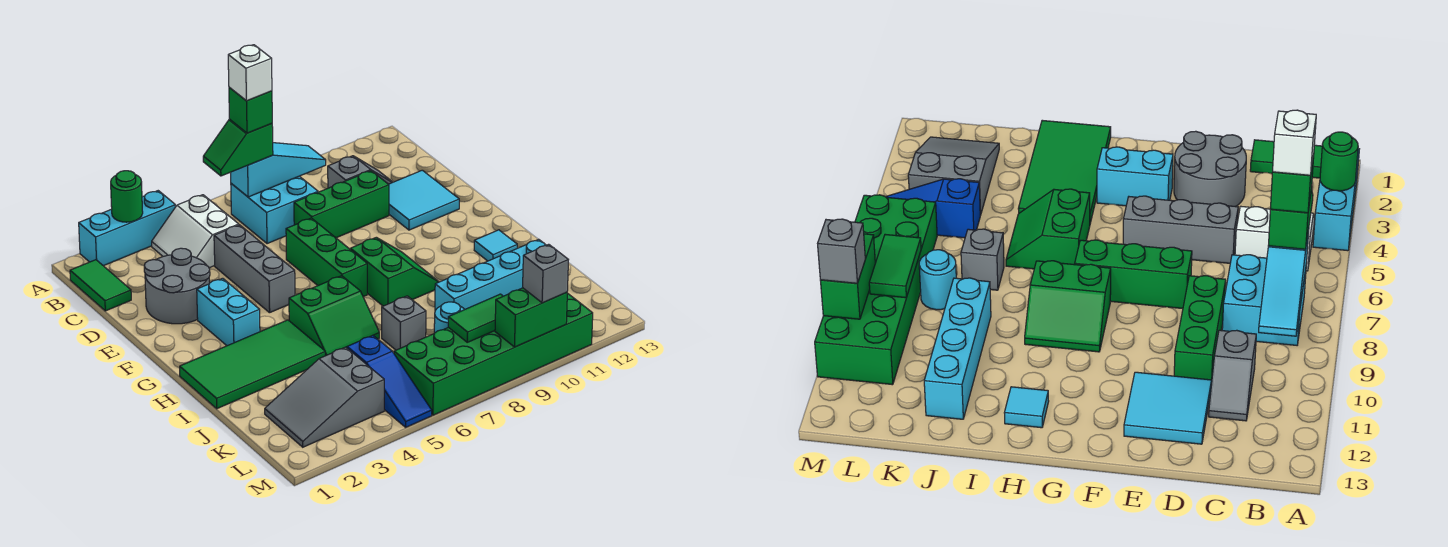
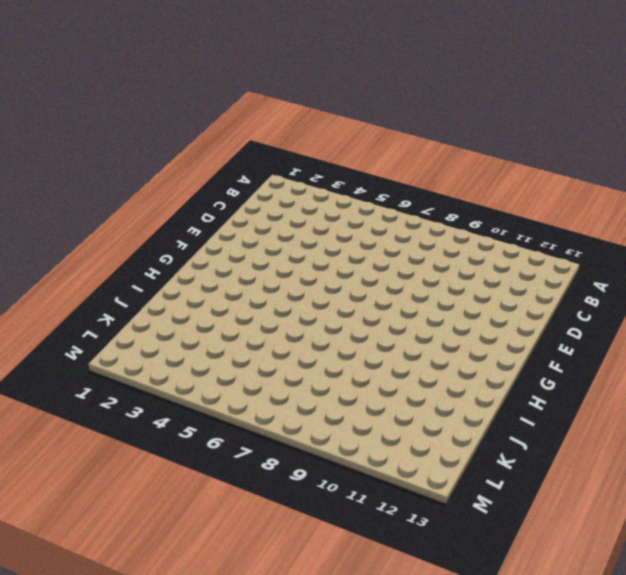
none -> cyan brick A2:A4 level 1
none -> green tile B1:C1 level 1
none -> white slope B4:C5 level 1 top 5

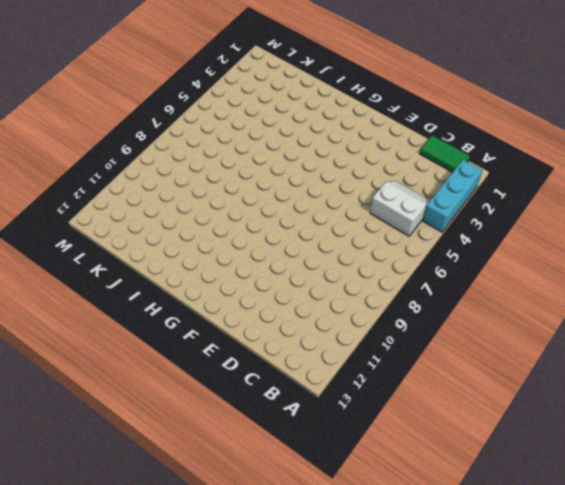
none -> cyan brick B7:C8 level 1
none -> grey slope C10:C11 level 1 top 10
none -> grey round brick D2:E3 level 1

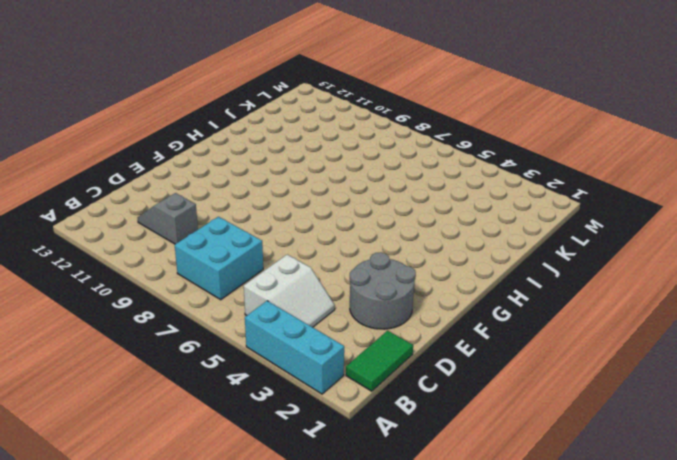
none -> grey brick D5:F5 level 1
none -> green brick D8:D10 level 1
none -> cyan tile D11:E12 level 1

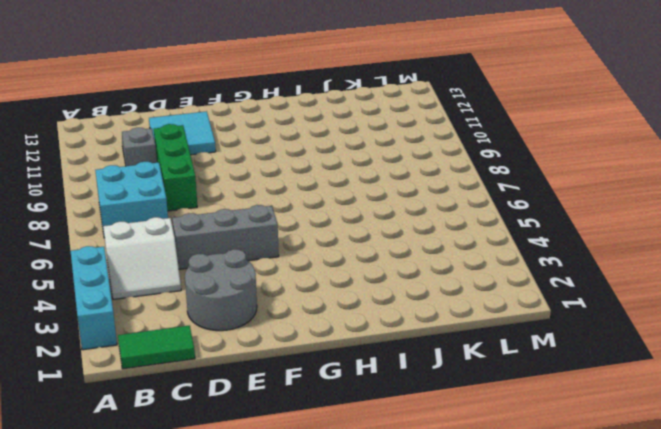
none -> green brick E7:G7 level 1
none -> cyan brick F3:G3 level 1
none -> green slope G8:H9 level 1 top 8

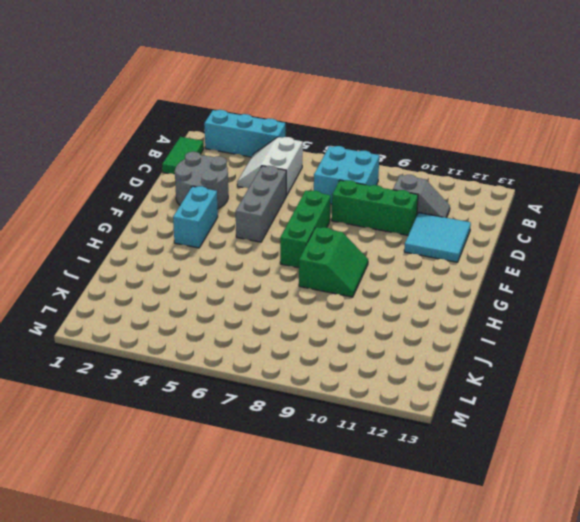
none -> green tile H1:I4 level 1
none -> green slope H5:I6 level 1 top H
none -> cyan tile H12 level 1

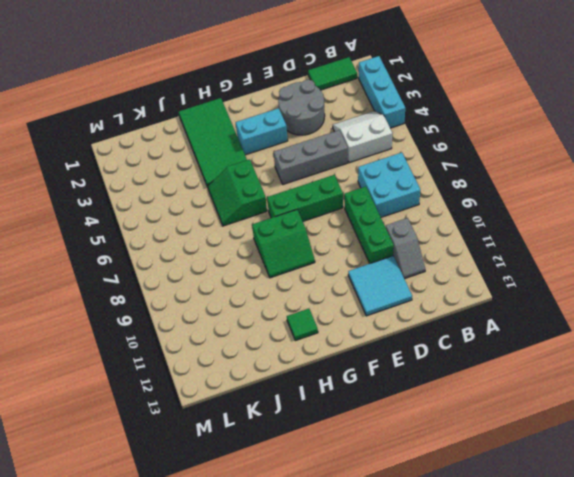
green tile H12 level 1 -> cyan tile H12 level 1
none -> grey brick J7 level 1
none -> cyan brick J9:J12 level 1
none -> grey slope K2:L4 level 1 top 4

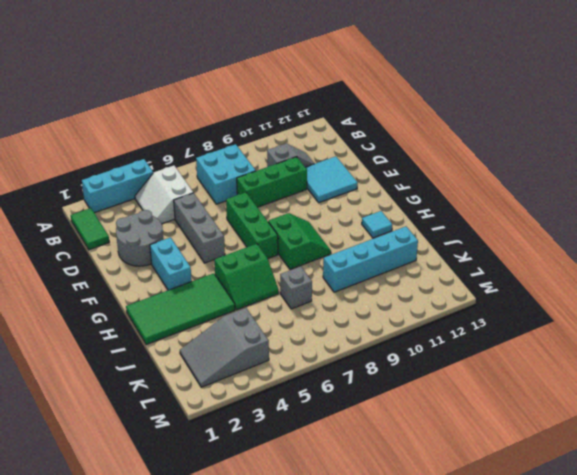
none -> blue slope K5:M5 level 1 top K
none -> cyan round brick K8 level 1
none -> green brick L6:M11 level 1

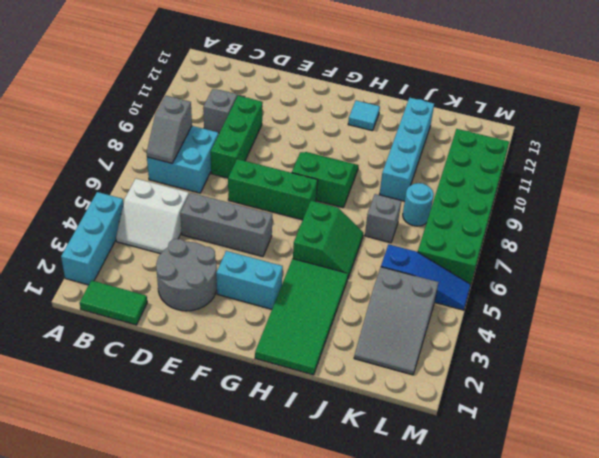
grey slope B7:B8 level 2 top 8 -> cyan slope B7:B9 level 2 top 7
none -> cyan tile D11:E12 level 1
none -> green round brick A3 level 2
none -> green tile L8:L9 level 2

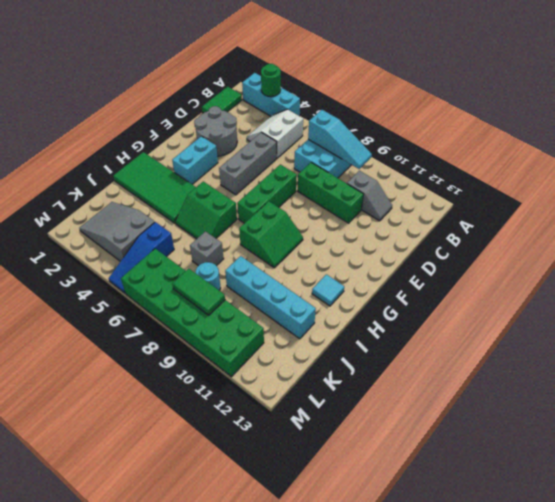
none -> cyan tile D11:E12 level 1
none -> green brick M9:M10 level 2
none -> green slope B6:B7 level 3 top 7

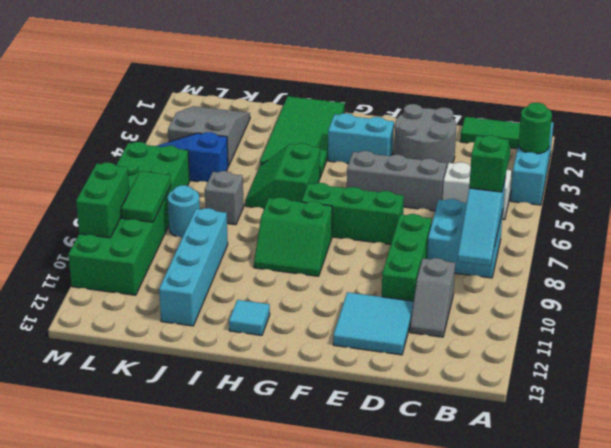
none -> grey brick M10 level 3
none -> green brick B7 level 4
none -> white brick B7 level 5

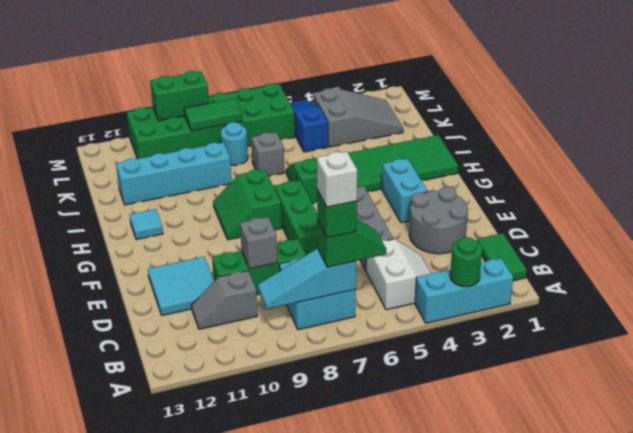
grey brick D9 level 2 -> grey brick M10 level 3

